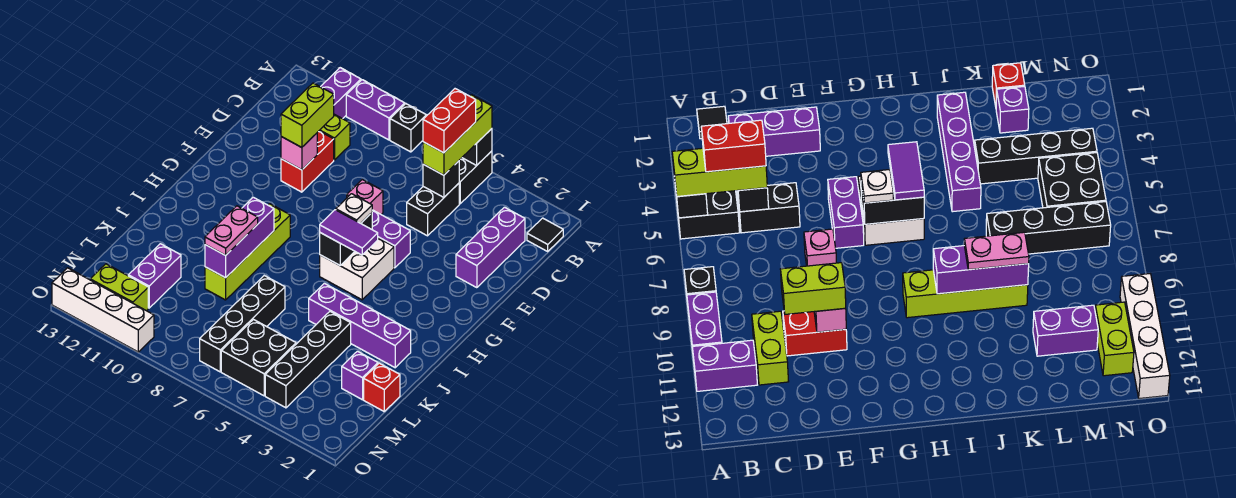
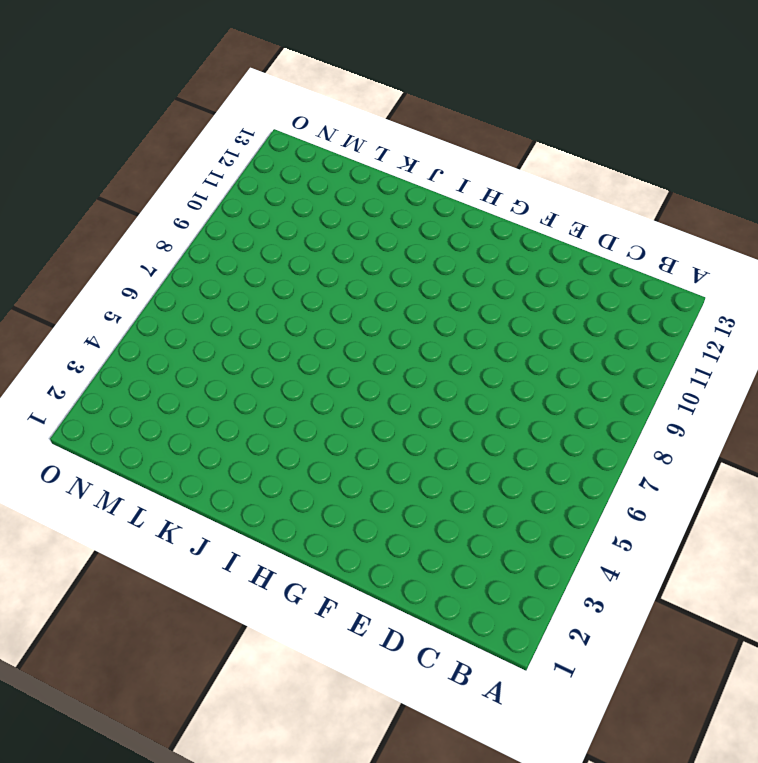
none -> black brick A5:B5 level 1
none -> black brick A8 level 1
none -> purple brick A9:A10 level 1
none -> purple brick A11:B11 level 1

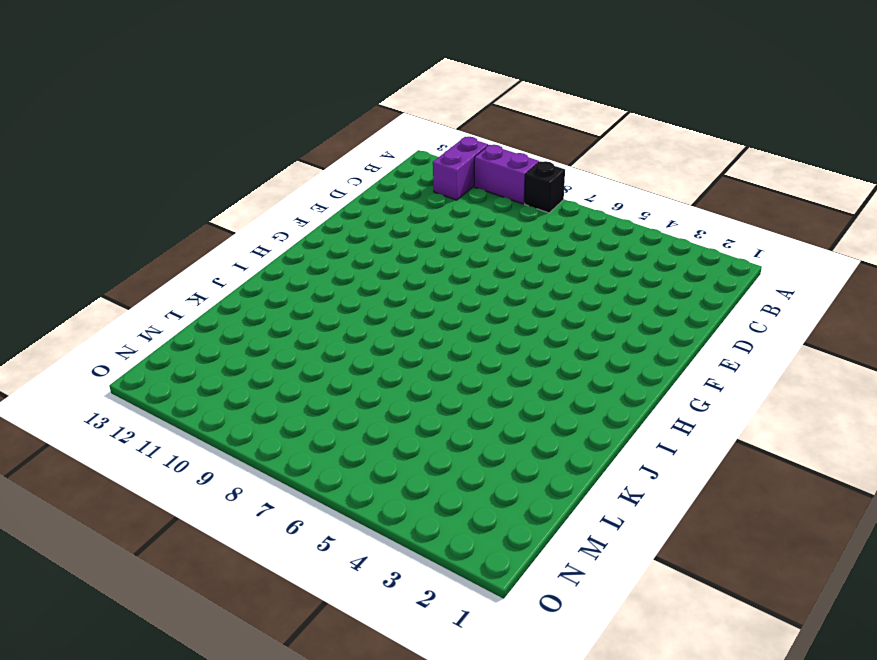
none -> black brick A5:B5 level 1
none -> black tile B1 level 1
none -> purple brick C2:E2 level 1
none -> black brick C5:D5 level 1

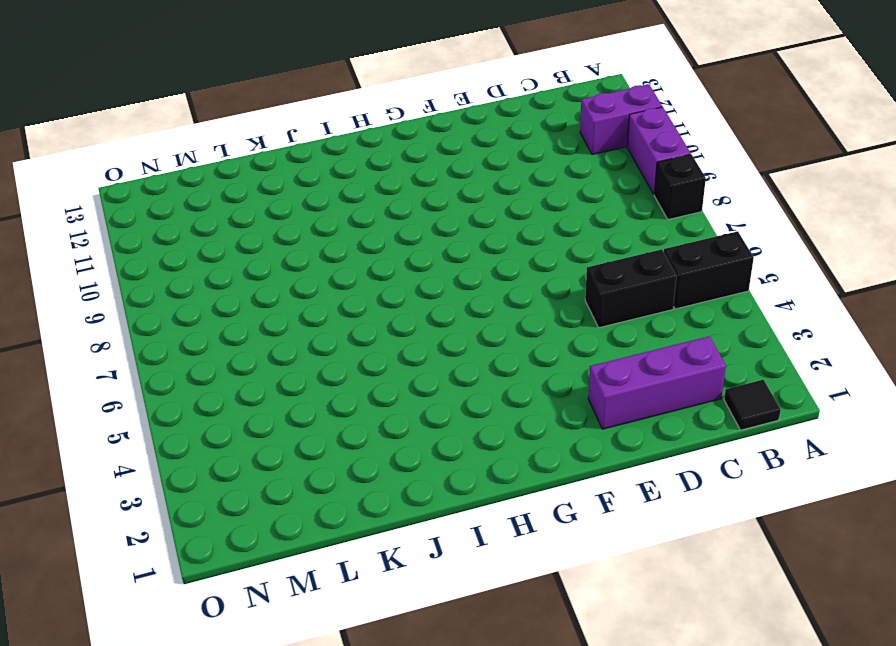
none -> lime brick C10:C11 level 1
none -> red brick D10:E10 level 1
none -> pink brick E7 level 1
none -> purple brick F5:F6 level 1

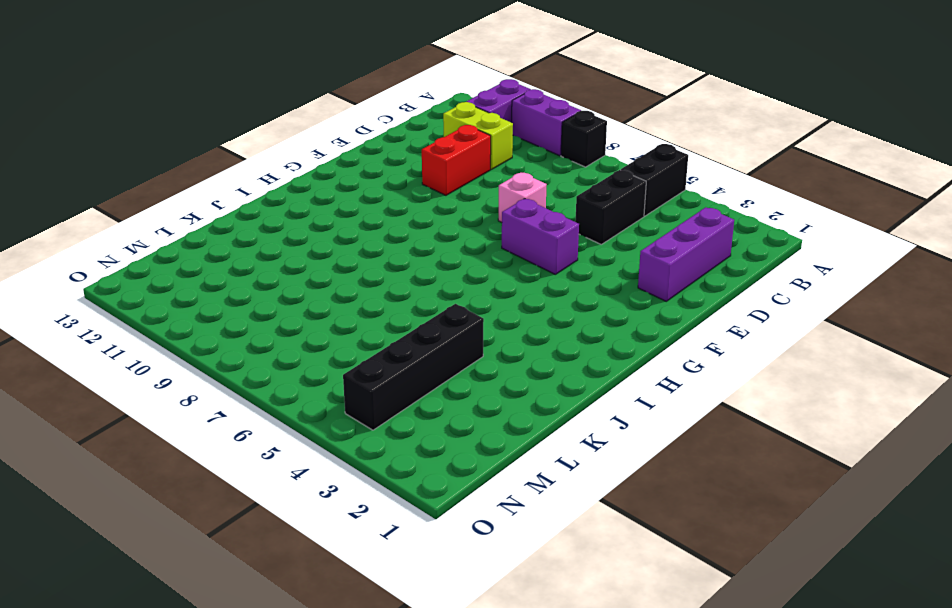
none -> black tile B1 level 1
none -> white brick G5:H6 level 1
none -> lime brick H9:K9 level 1
none -> purple brick J2:J5 level 1

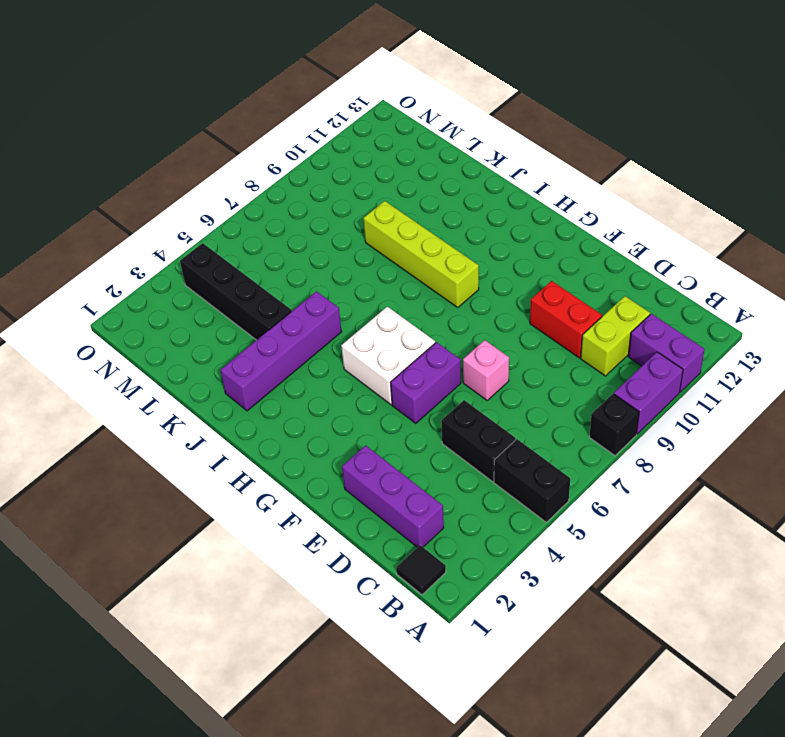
none -> black brick K7:N7 level 1
none -> red brick L1 level 1
none -> purple brick L2 level 1
none -> purple brick L11:M11 level 1

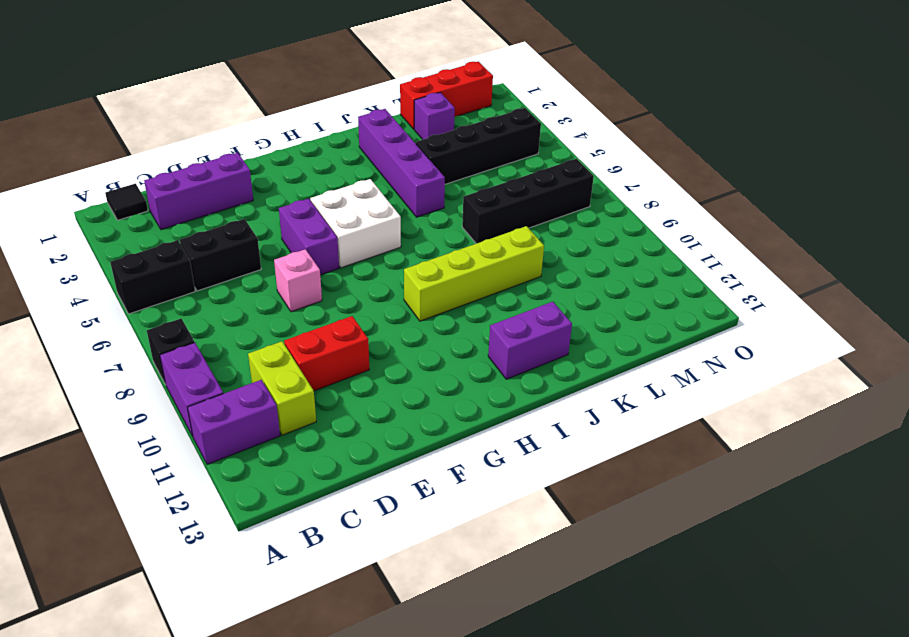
purple brick I12:J12 level 1 -> purple brick L11:M11 level 1
red brick L1:N1 level 1 -> red brick L1 level 1
none -> black brick M5:N6 level 1
none -> lime brick N11:N12 level 1
none -> white brick O10:O13 level 1
none -> black brick A5 level 2

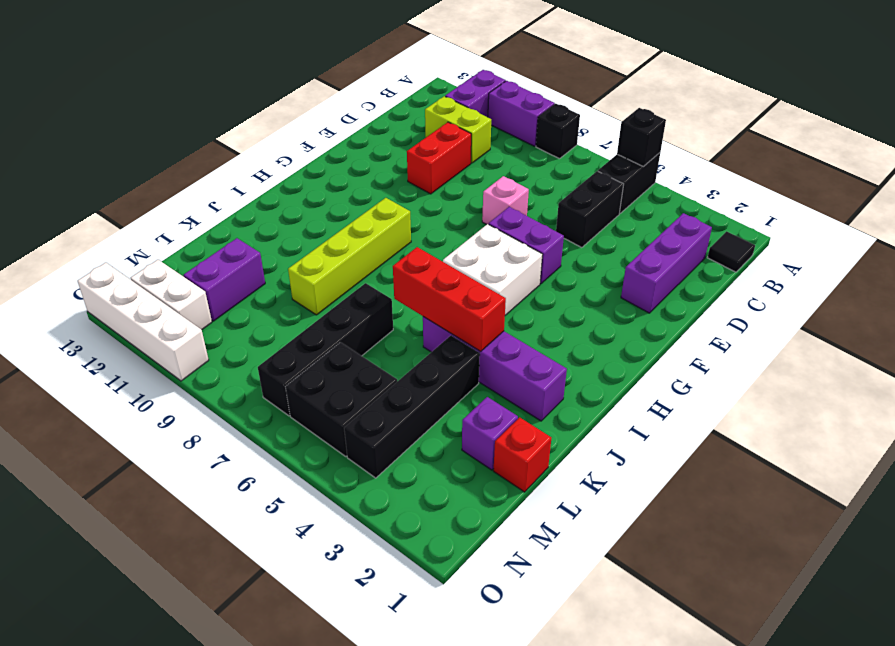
red brick J4:J6 level 2 -> none
white brick N11:N12 level 1 -> lime brick N11:N12 level 1
none -> black brick C5 level 2
none -> pink brick E10 level 2
none -> black brick G6:H6 level 2
none -> purple brick I9:K9 level 2

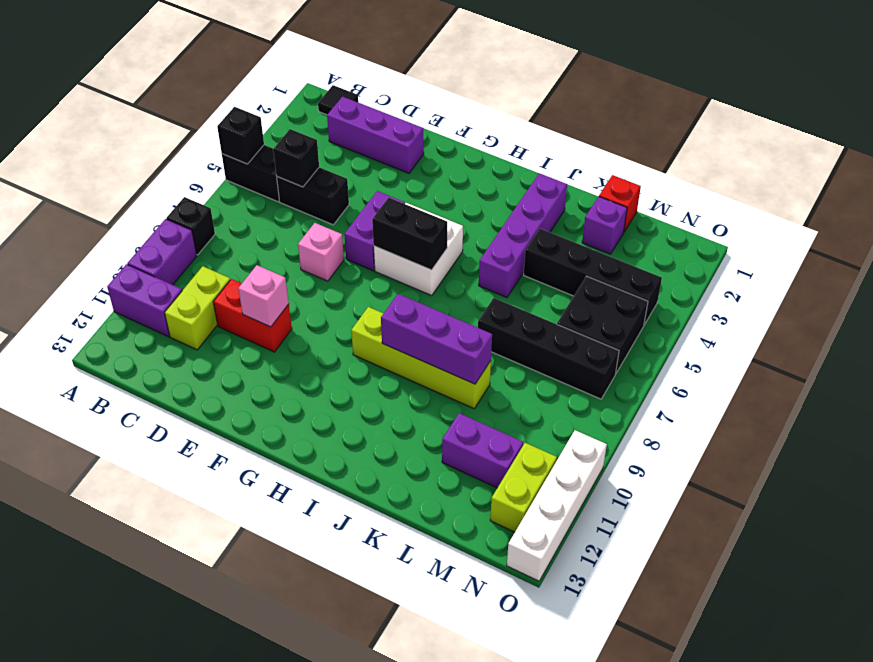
none -> lime brick A5:C5 level 3
none -> lime brick D10:E10 level 3
none -> white plate G6 level 3
none -> purple tile H5:H6 level 3

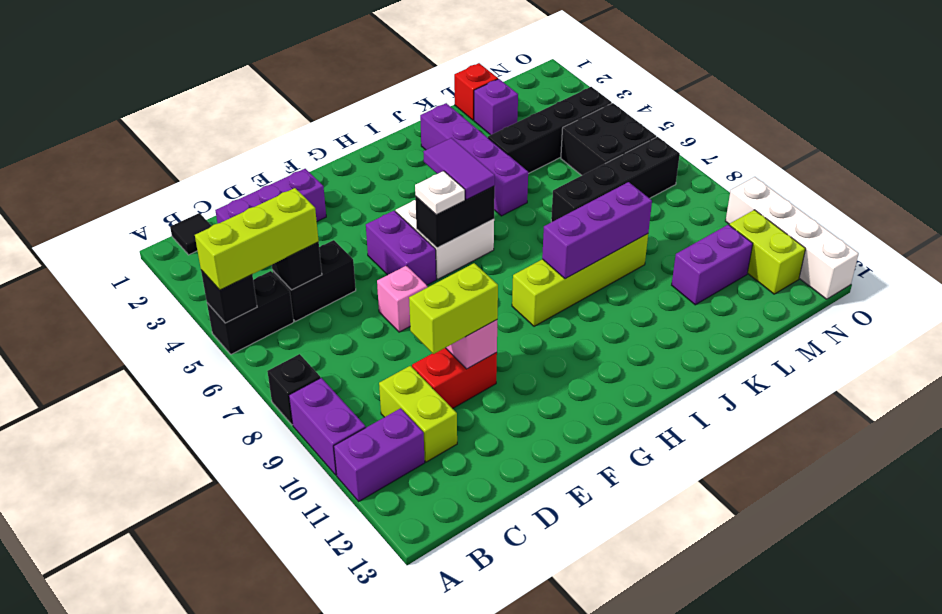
none -> pink plate J9:K9 level 3
none -> red brick B5:C5 level 4

